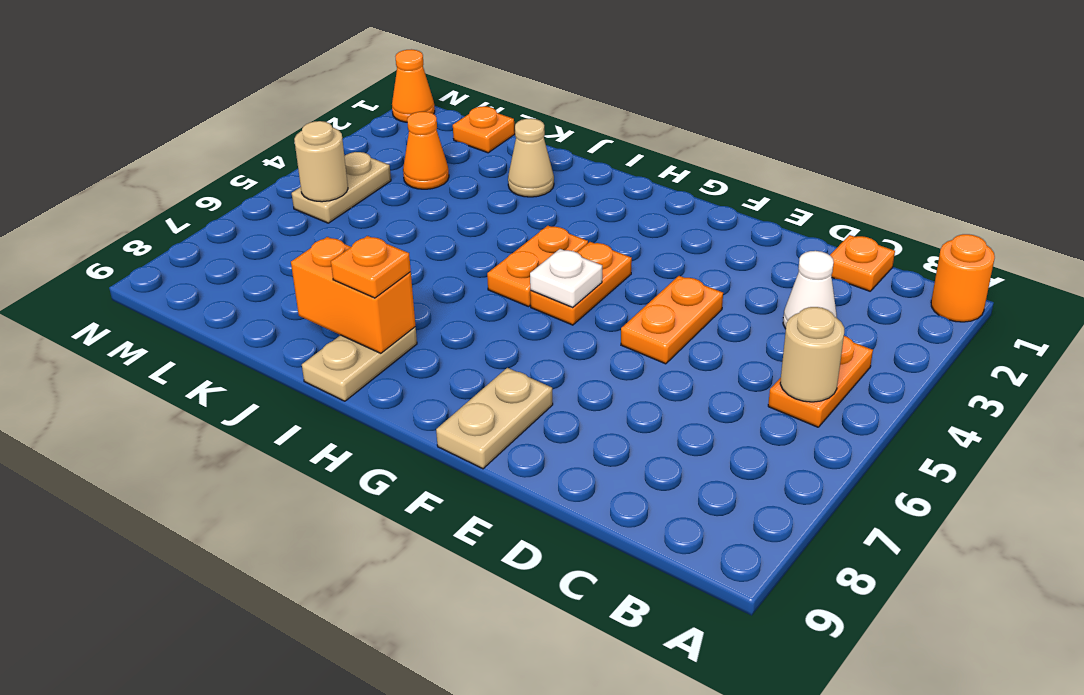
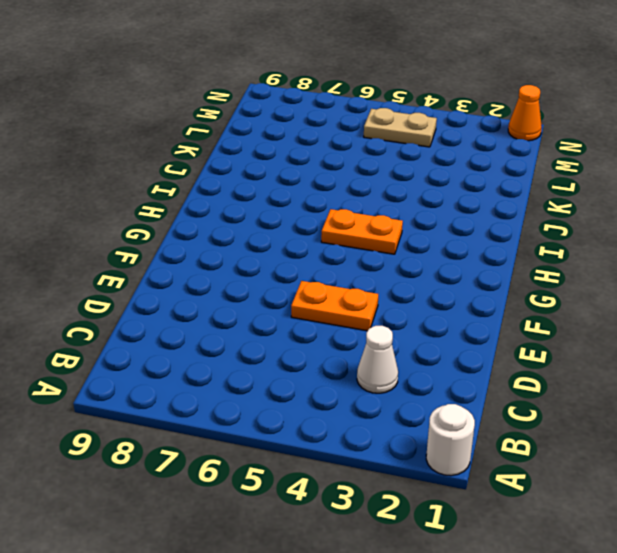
white round brick A1 level 1 -> orange round brick A1 level 1
none -> orange plate B4:B5 level 1
none -> orange plate C1 level 1
none -> tan plate F8:F9 level 1

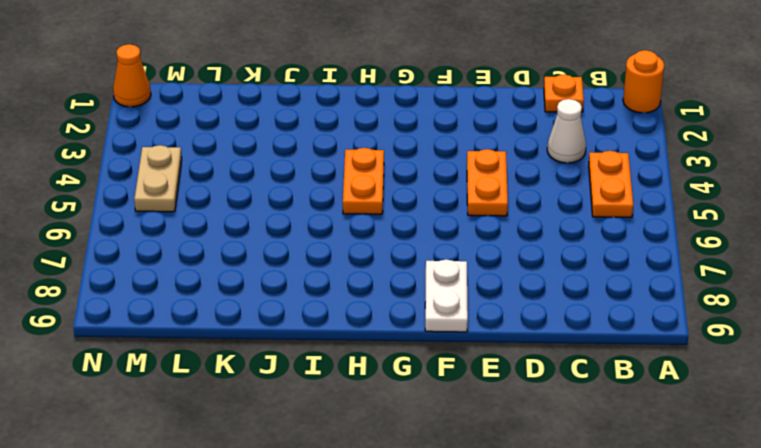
white plate F8:F9 level 1 -> tan plate F8:F9 level 1
none -> orange plate G4:G5 level 1
none -> tan plate I8:I9 level 1
none -> tan cone J2 level 1

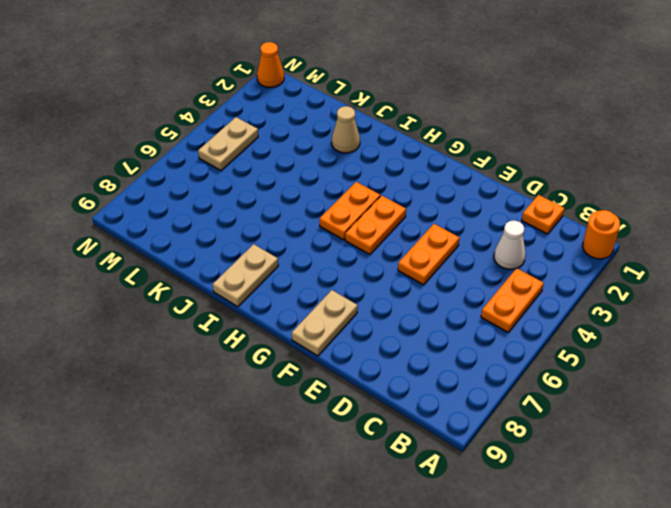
none -> orange plate L1 level 1
none -> orange cone L3 level 1
none -> tan round brick B5 level 2

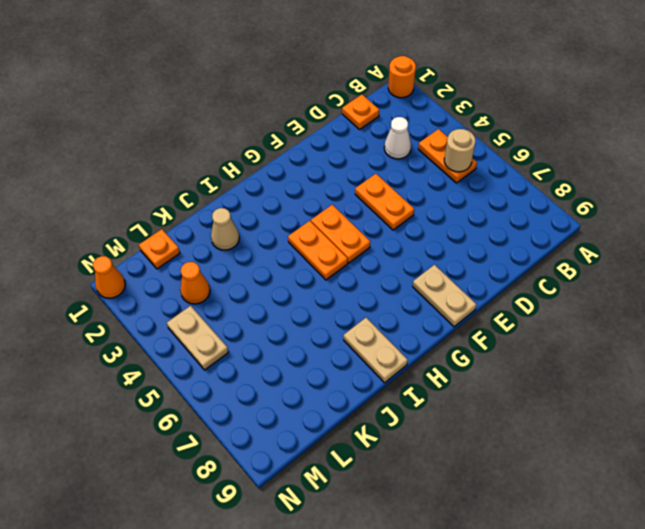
none -> white plate G5 level 2
none -> orange brick I8:J8 level 2
none -> tan round brick M5 level 2

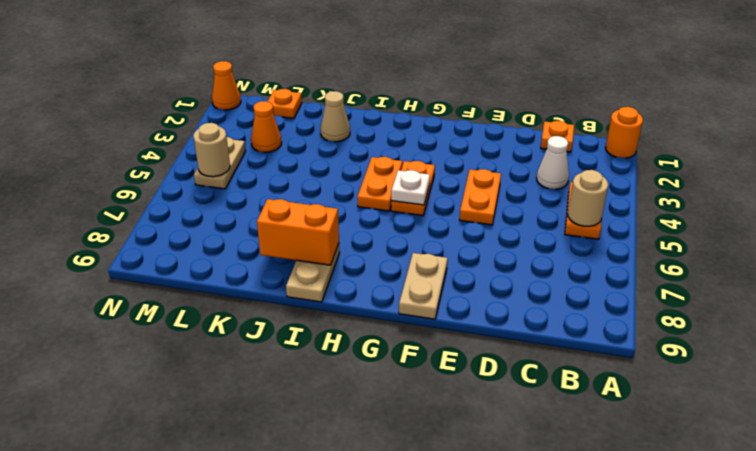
none -> orange plate I8 level 3

